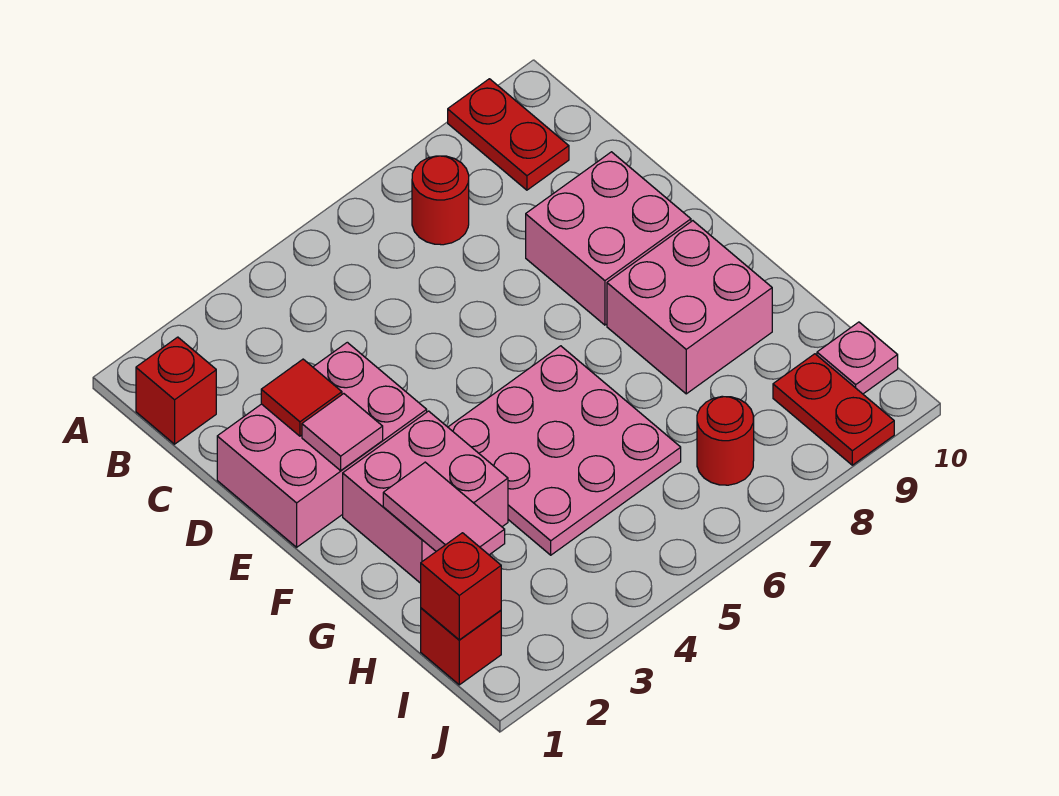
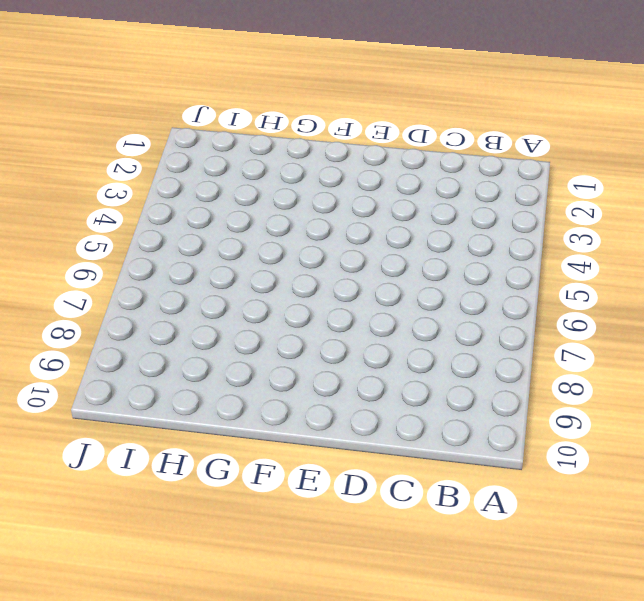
none -> red plate A9:B9 level 1
none -> red brick B1 level 1
none -> red round brick B7 level 1

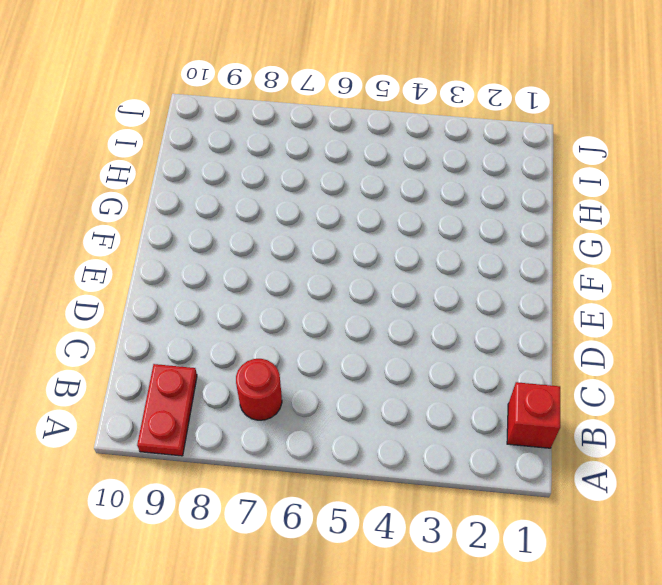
none -> pink brick D1:E3 level 1
none -> pink brick D8:E9 level 1
none -> pink brick F2:G3 level 1

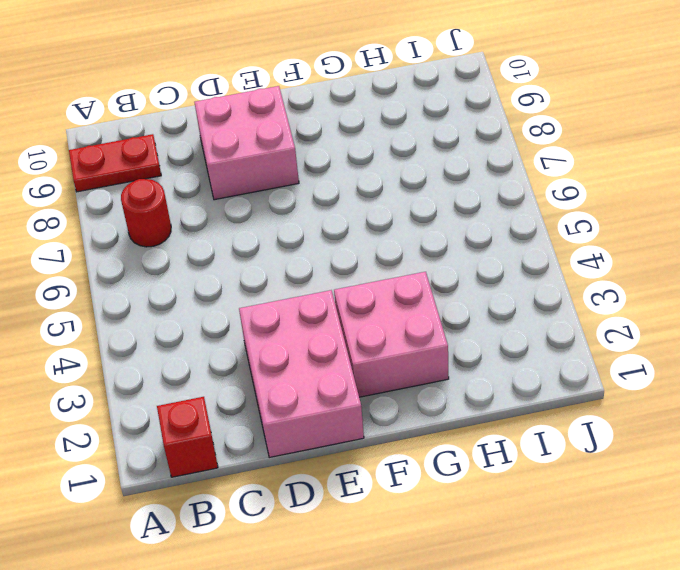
none -> pink plate F4:H6 level 1
none -> pink brick F8:G9 level 1
none -> red brick I1 level 1

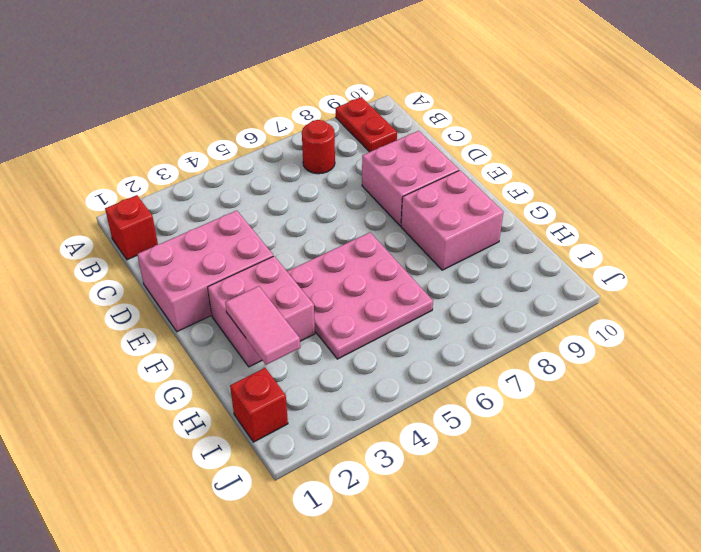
none -> red round brick I7 level 1
none -> red plate I9:J9 level 1
none -> pink plate I10 level 1

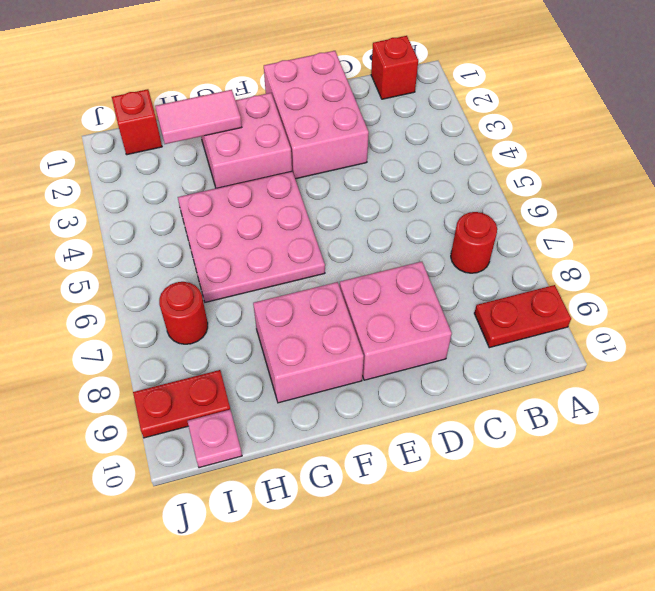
none -> red tile D2 level 2
none -> pink tile E2 level 2
none -> red brick I1 level 2

